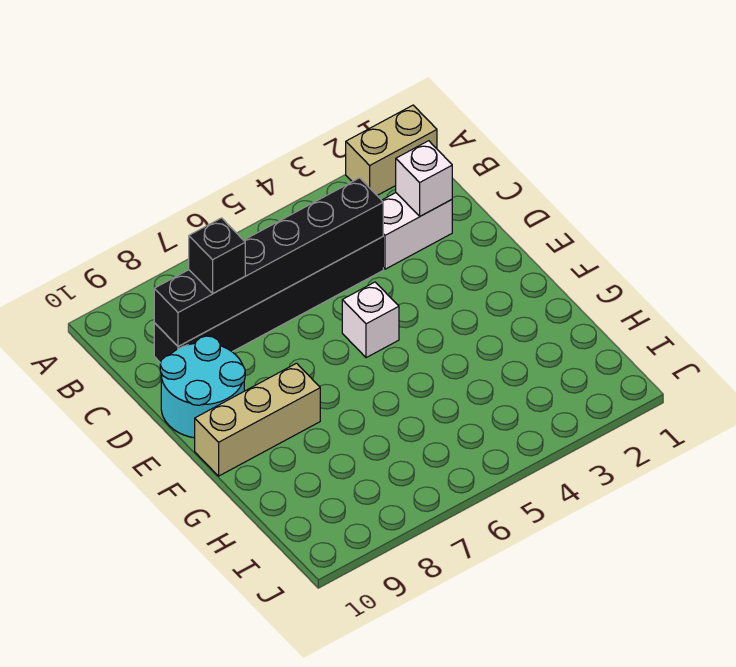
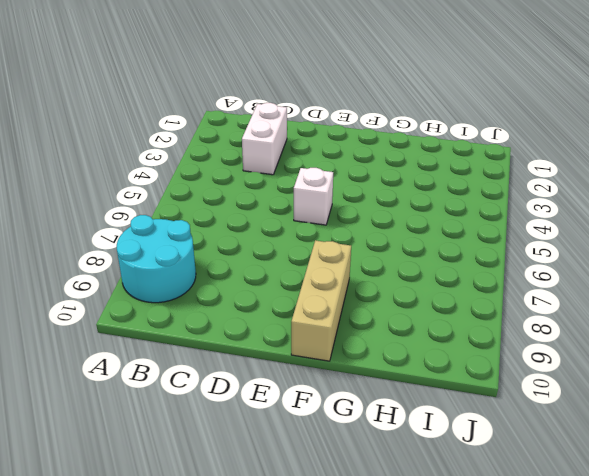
cyan round brick A8:B9 level 1 -> cyan round brick D9:E10 level 1
none -> tan brick A1:A2 level 1
none -> black brick C4:C9 level 1

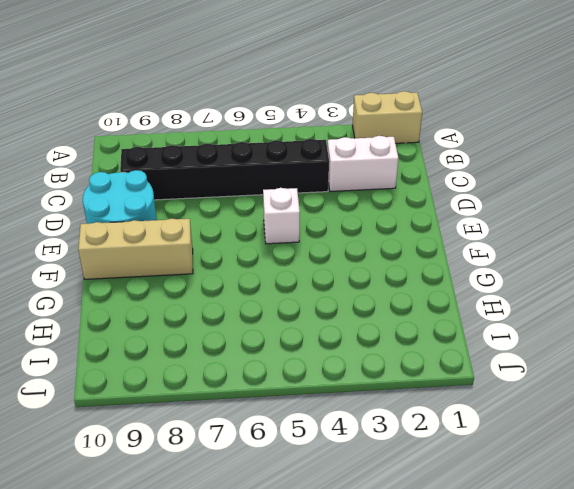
none -> white brick C2 level 2
none -> black brick C4:C9 level 2

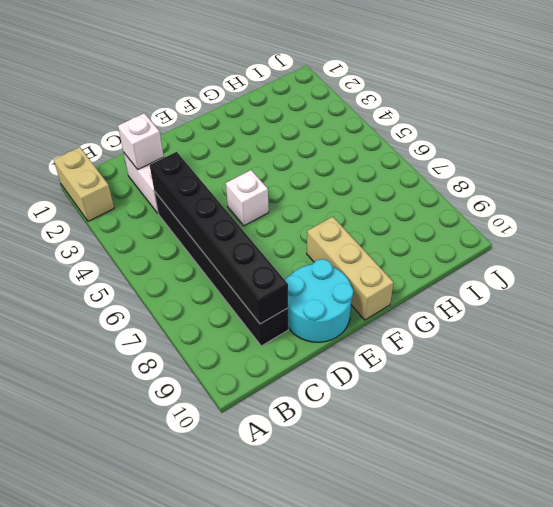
none -> black brick C8 level 3

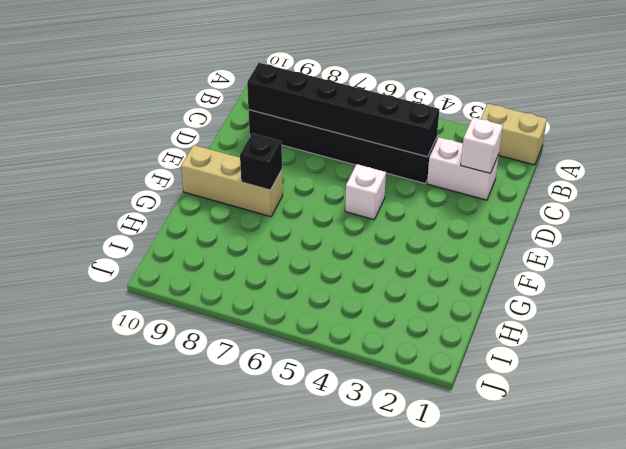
black brick F8 level 2 -> black brick C8 level 3
none -> cyan round brick D9:E10 level 1

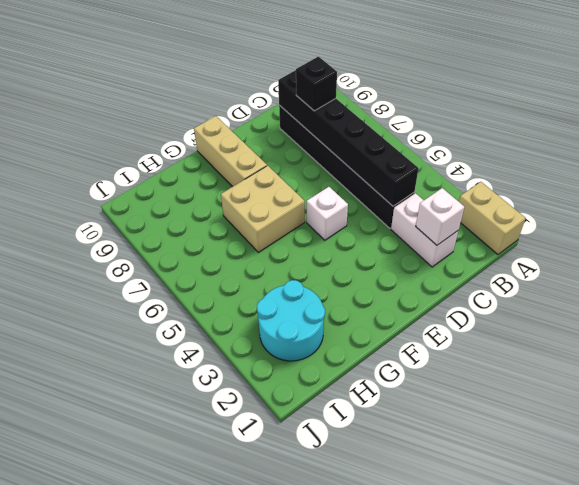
tan brick F6:G7 level 1 -> none
cyan round brick H2:I3 level 1 -> cyan round brick D9:E10 level 1

